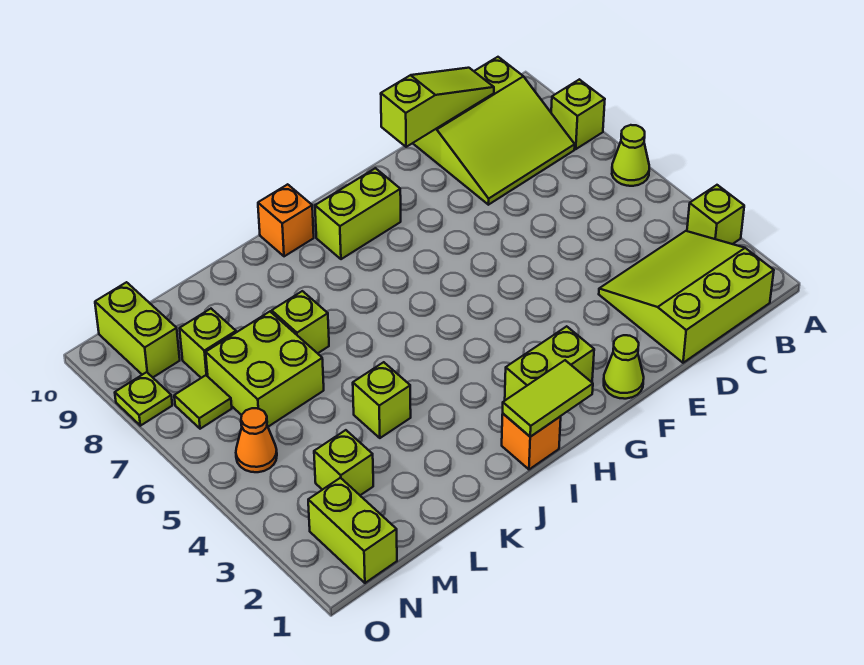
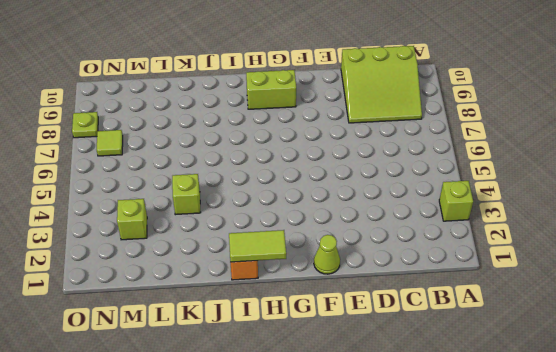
none -> lime cone A6 level 1
none -> lime brick A8 level 1
none -> lime slope B1:D3 level 1 top 1

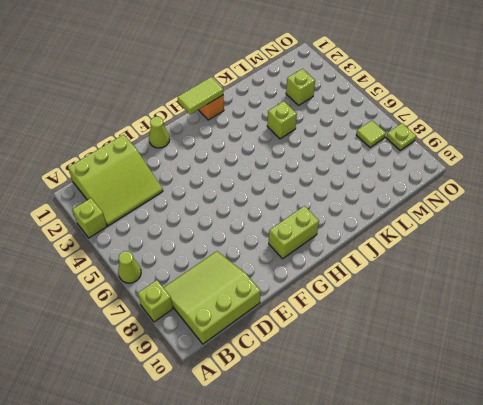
none -> lime brick G2:H2 level 1
none -> orange brick I10 level 1
none -> lime brick K7 level 1

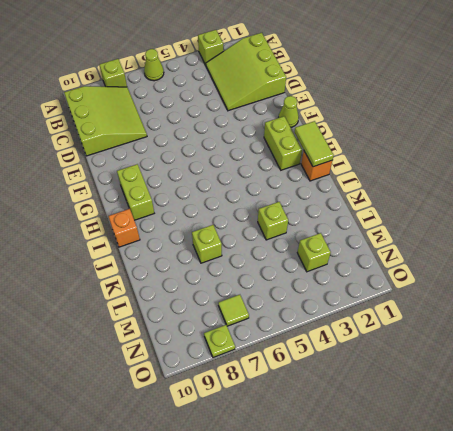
none -> lime brick L6:M7 level 1
none -> lime brick M8 level 1
none -> lime brick N1:N2 level 1

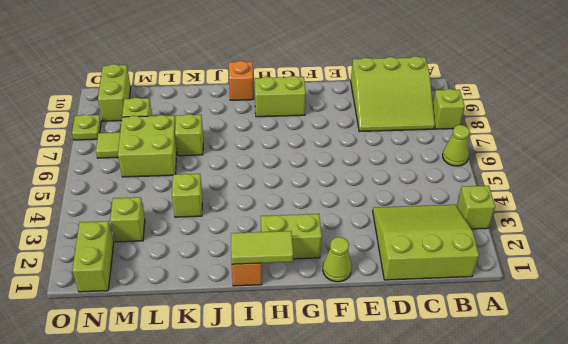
none -> orange cone N5 level 1
none -> lime slope C10:E10 level 2 top E

